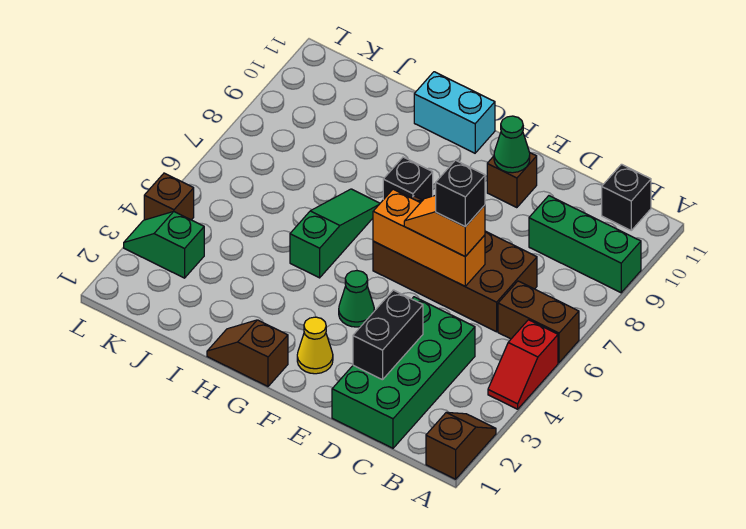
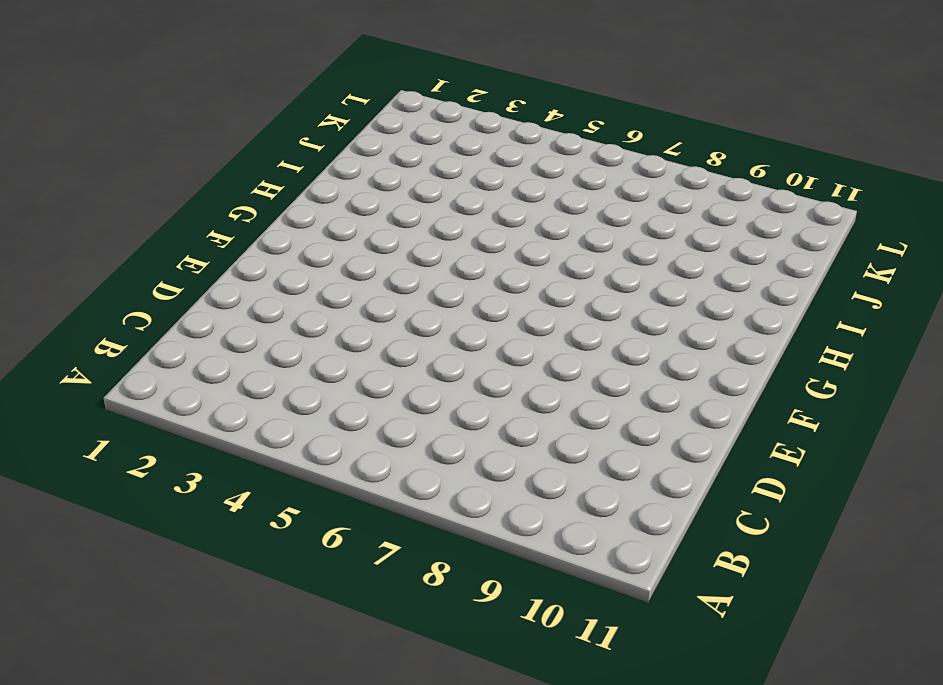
none -> brown slope A1:A2 level 1 top 1
none -> red slope A4:A5 level 1 top 5
none -> brown brick A6:B6 level 1

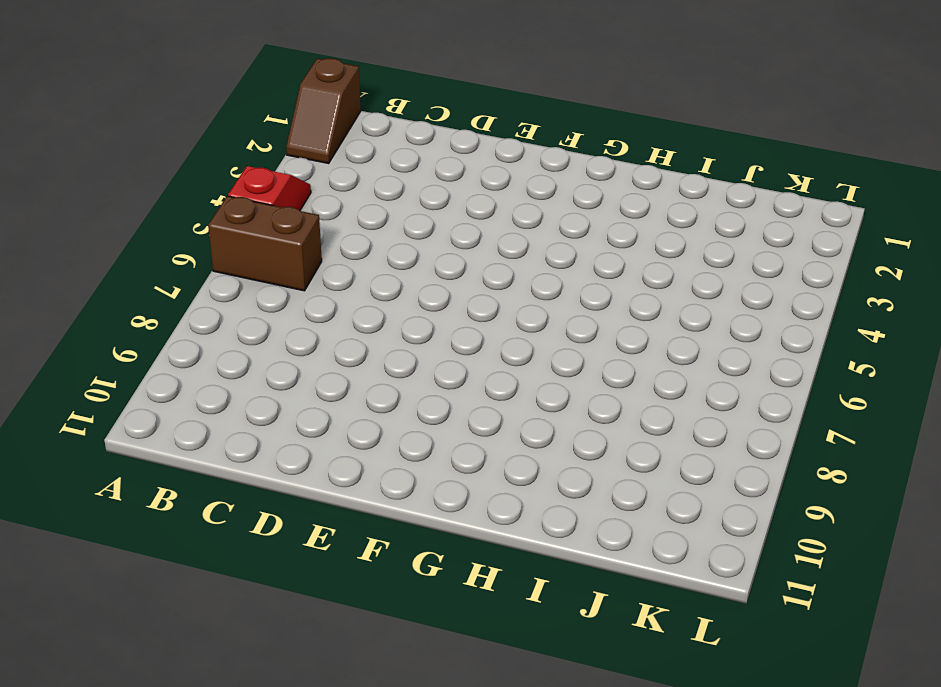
none -> green brick A9:C9 level 1
none -> black brick B11 level 1
none -> green brick C1:D4 level 1

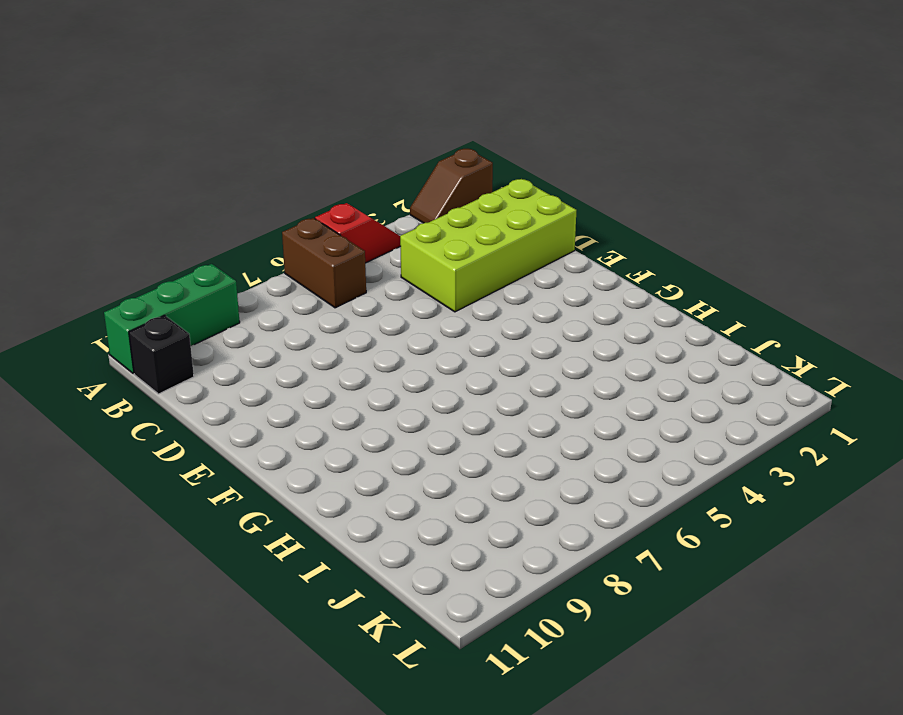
green brick A9:A11 level 1 -> green brick A9:C9 level 1
lime brick C1:D4 level 1 -> green brick C1:D4 level 1
none -> brown brick C6:F7 level 1
none -> brown brick E10 level 1
none -> yellow cone F2 level 1

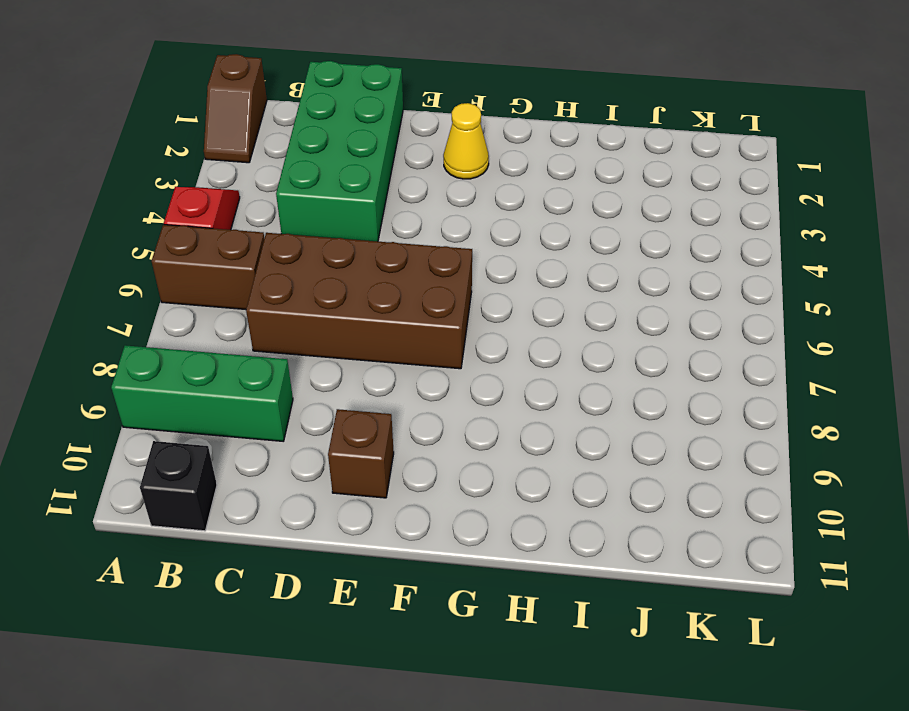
none -> green cone F4 level 1
none -> brown slope G1:H1 level 1 top G
none -> black brick G8 level 1

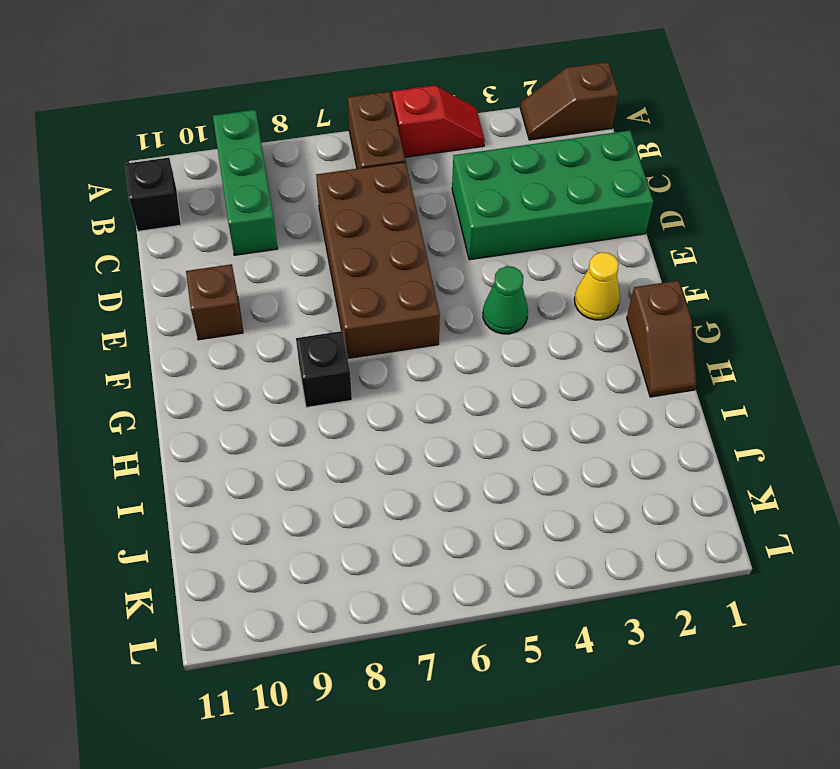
none -> cyan brick G11:H11 level 1
none -> green slope H5:H7 level 1 top 5
none -> green slope K3:L3 level 1 top K

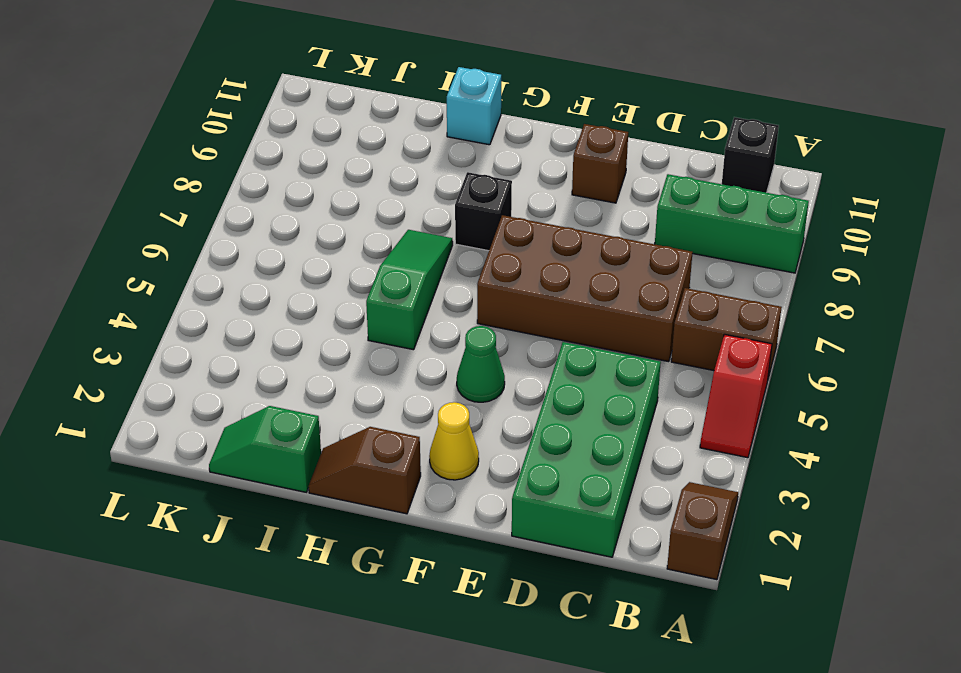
cyan brick H11 level 1 -> cyan brick G11:H11 level 1
green slope I1:J1 level 1 top I -> green slope K3:L3 level 1 top K
none -> brown brick L4 level 1
none -> black brick D2:D3 level 2
none -> orange brick D6:F6 level 2

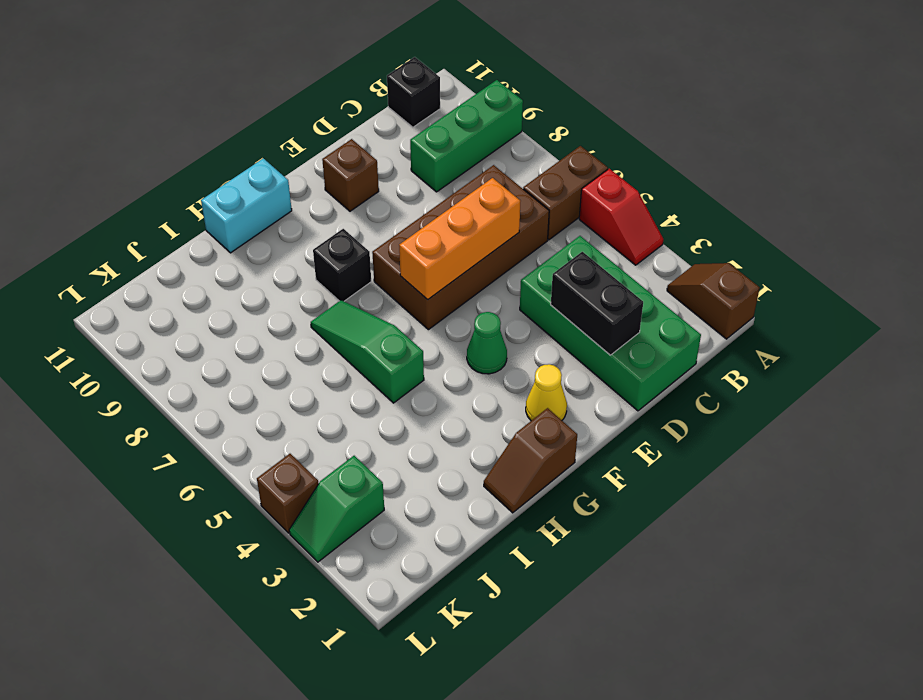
none -> green cone E10 level 2
none -> orange slope D6:E6 level 3 top D
none -> black brick D6 level 4

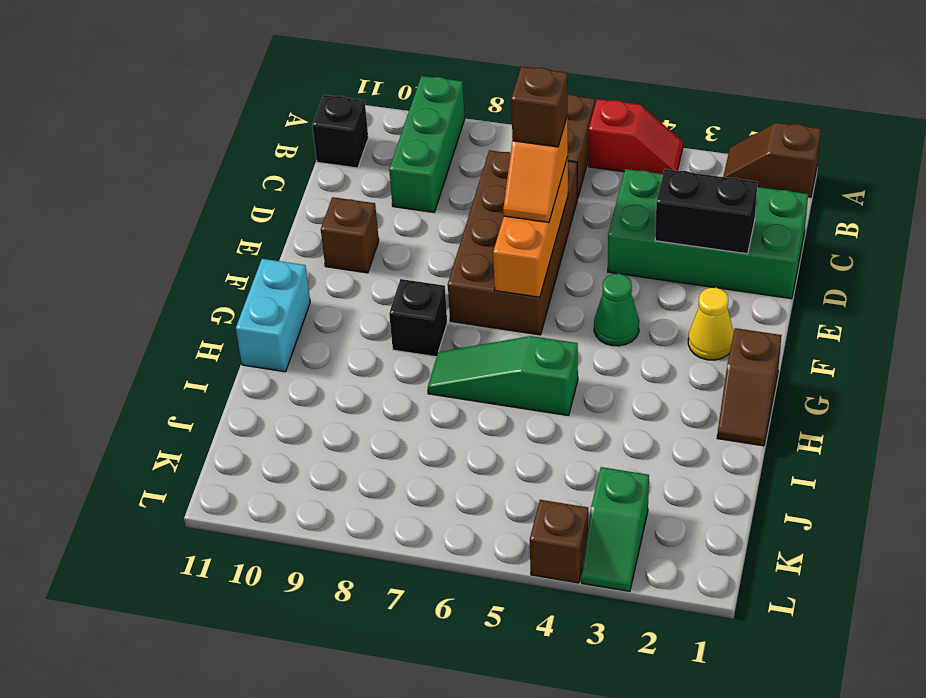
brown brick D6 level 4 -> black brick D6 level 4
none -> green cone E10 level 2

